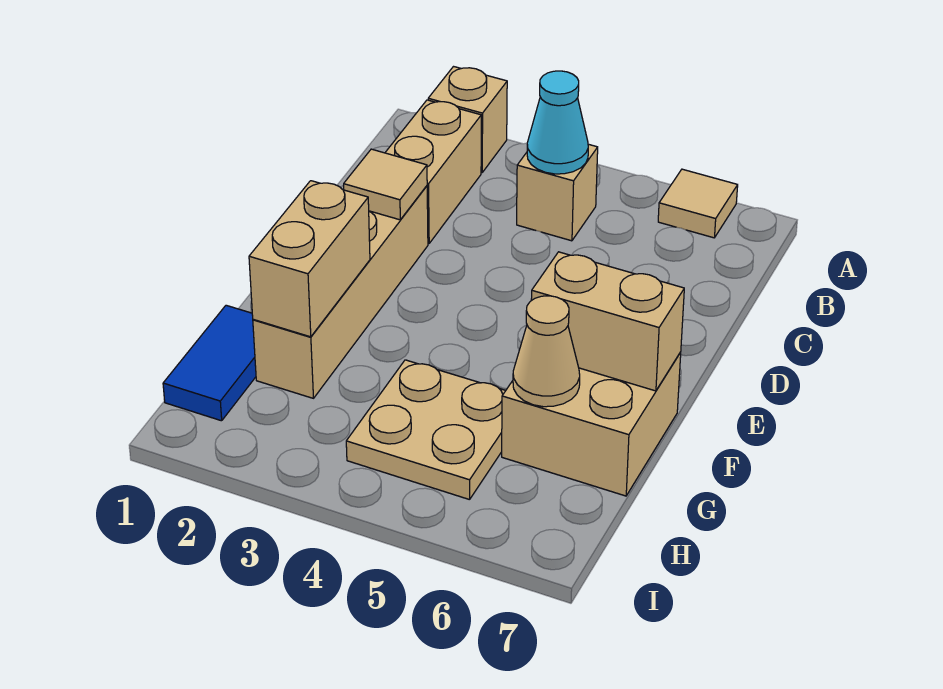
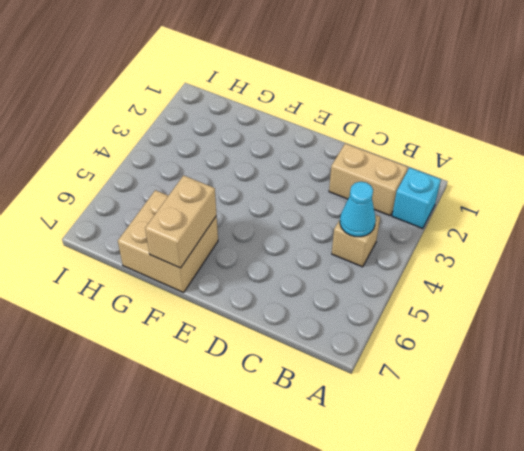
cyan brick A2 level 1 -> tan brick A2 level 1
none -> tan tile A6 level 1
none -> tan brick D2:G2 level 1
none -> blue tile G1:H1 level 1

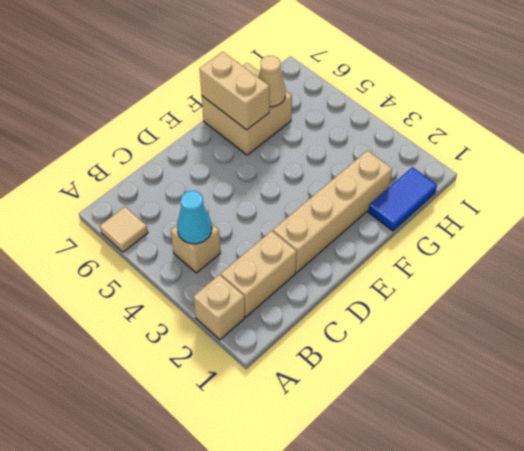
none -> tan plate G4:H5 level 1
none -> tan tile D2 level 2
none -> tan brick F2:G2 level 2

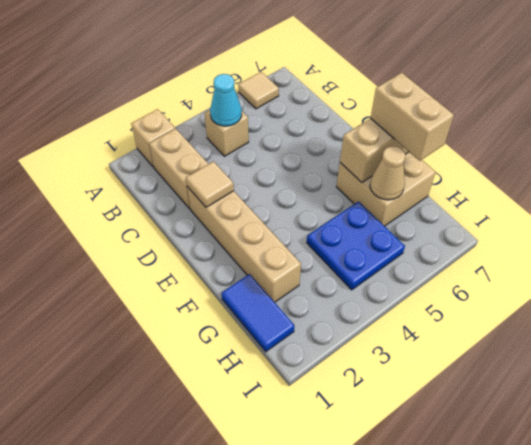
tan brick F7:G7 level 3 -> tan brick F2:G2 level 2
blue plate G4:H5 level 1 -> tan plate G4:H5 level 1

